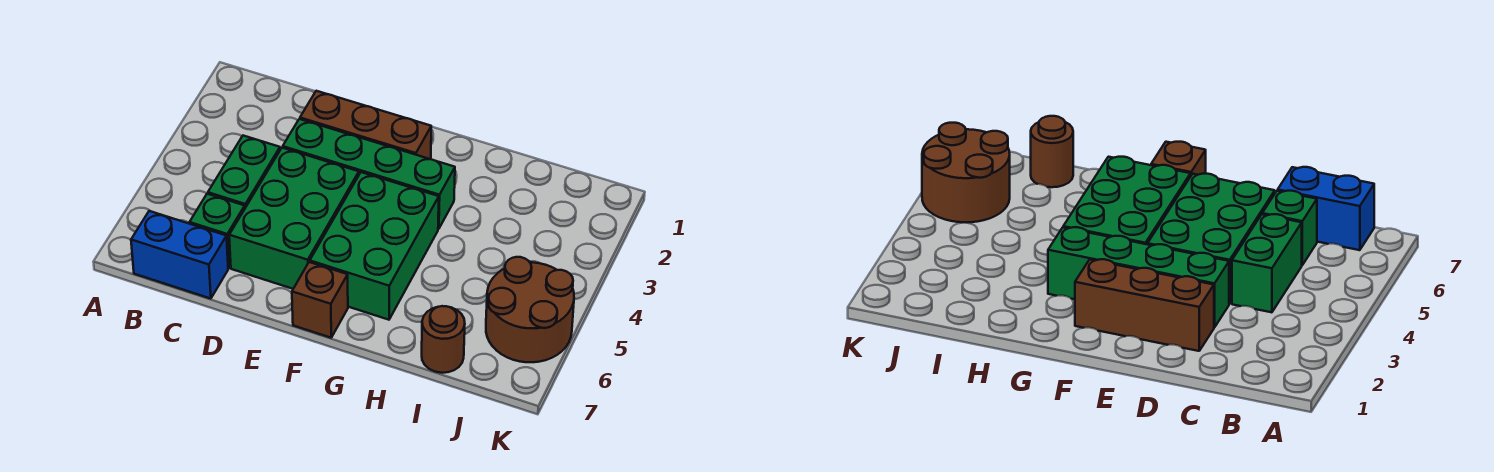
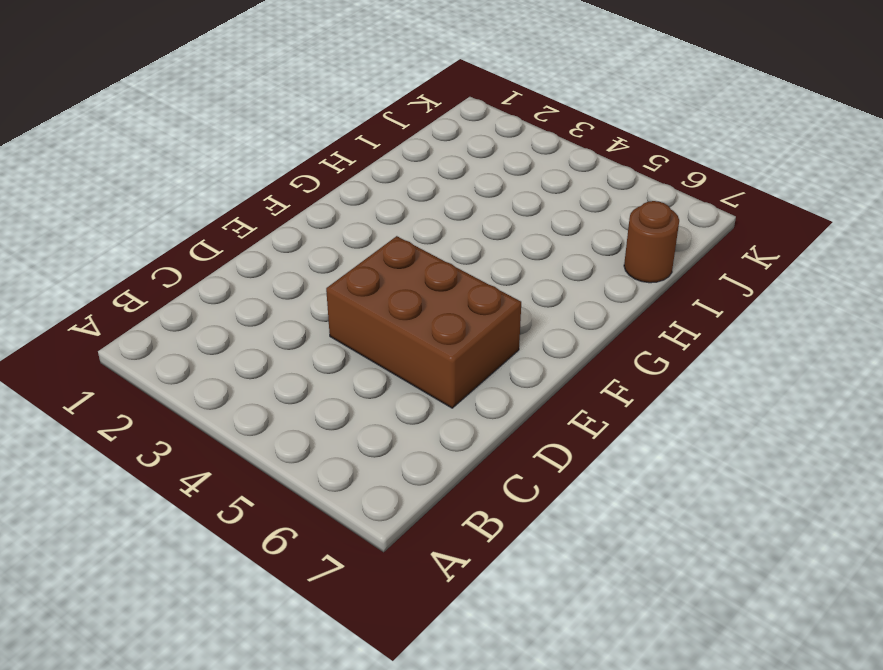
brown brick D4:E6 level 1 -> green brick D4:E6 level 1
none -> blue brick B7:C7 level 1
none -> green brick C4:C5 level 1

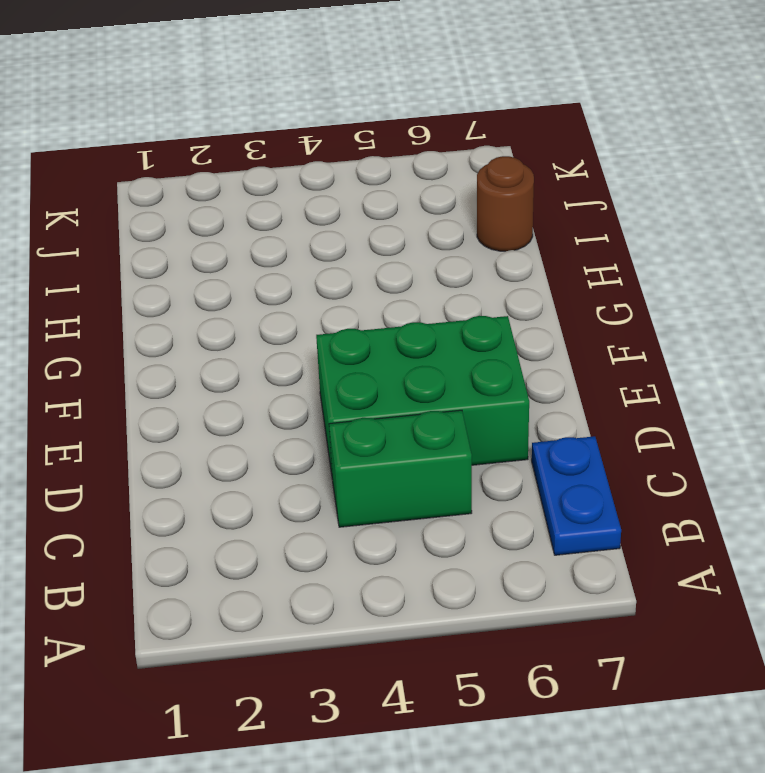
blue plate B7:C7 level 1 -> blue brick B7:C7 level 1
none -> green brick C6 level 1
none -> brown brick D2:F2 level 1

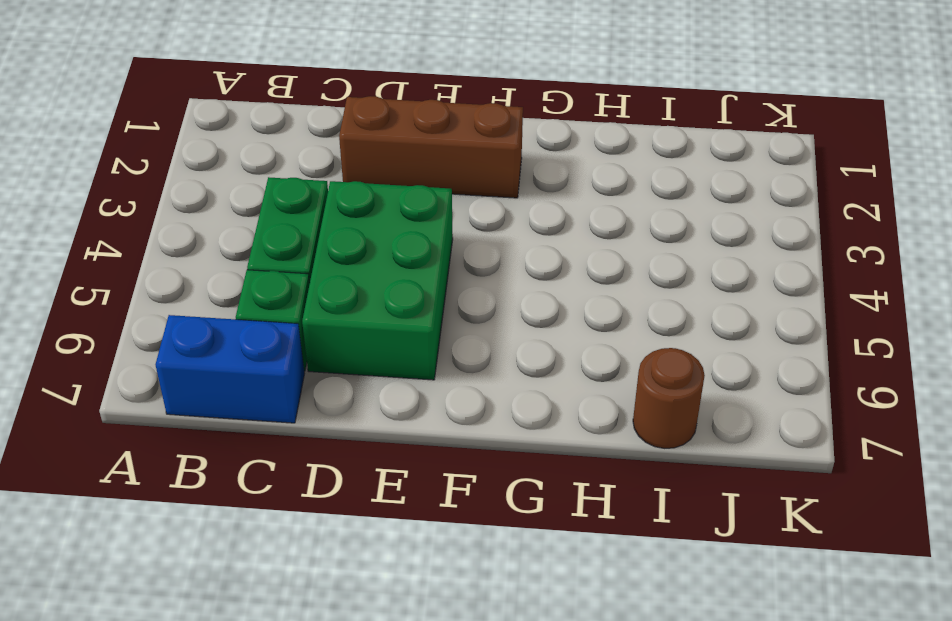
none -> green brick D3:G3 level 1
none -> green brick F4:G6 level 1

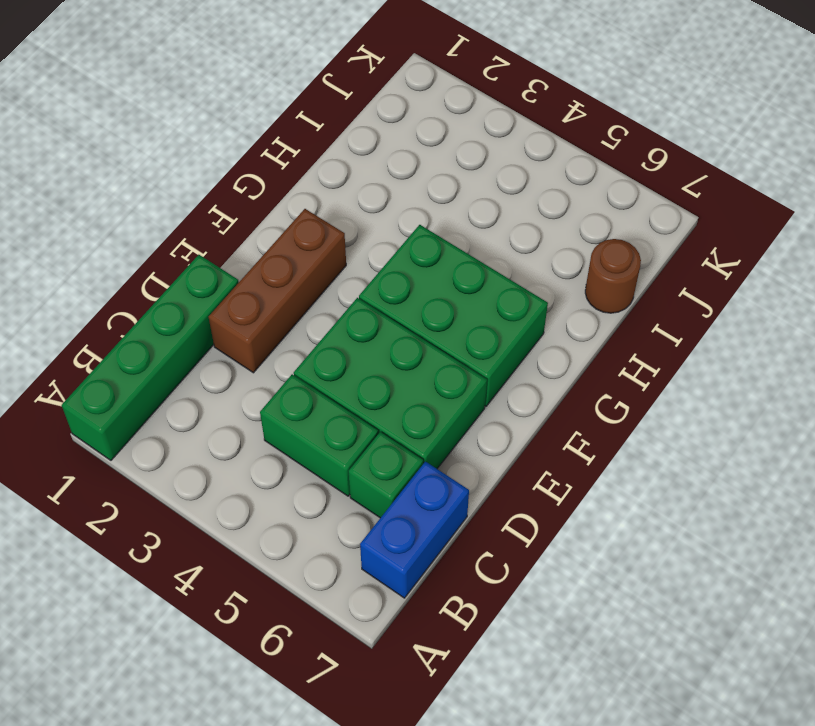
green brick A1:D1 level 1 -> green brick D3:G3 level 1
none -> brown brick F7 level 1
none -> brown round brick J5:K6 level 1

